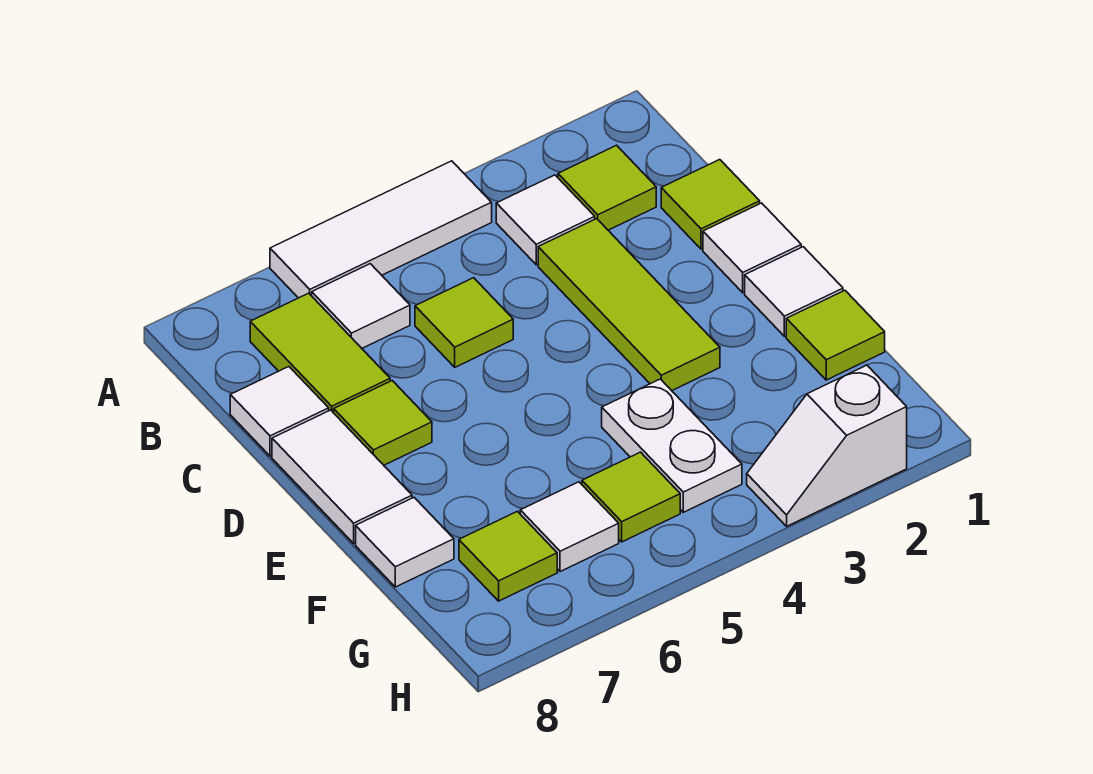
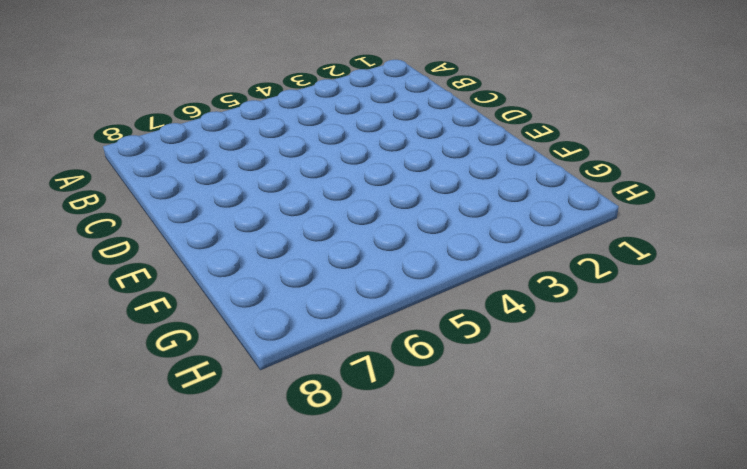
none -> white tile A4:A6 level 1
none -> lime tile B2 level 1
none -> white tile B3 level 1

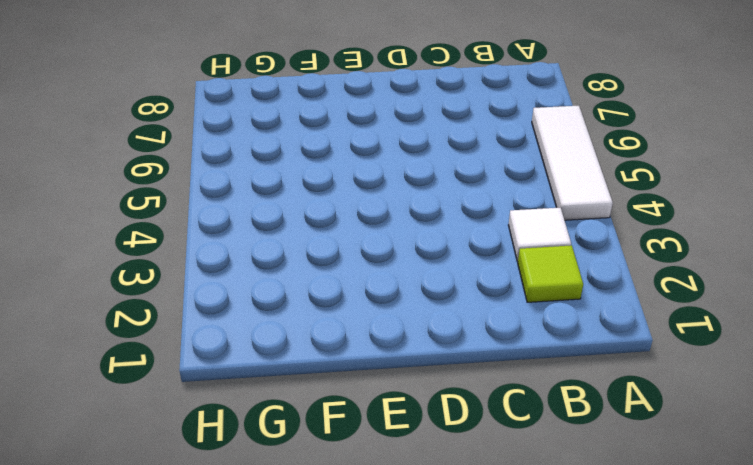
none -> white tile B6 level 1
none -> lime tile B7:C7 level 1
none -> lime tile C1 level 1

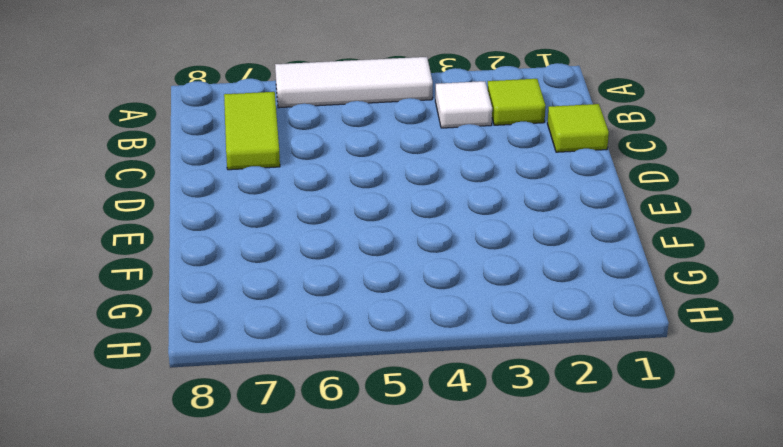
none -> white tile B6 level 1
none -> lime tile C3:E3 level 1
none -> lime tile C5 level 1

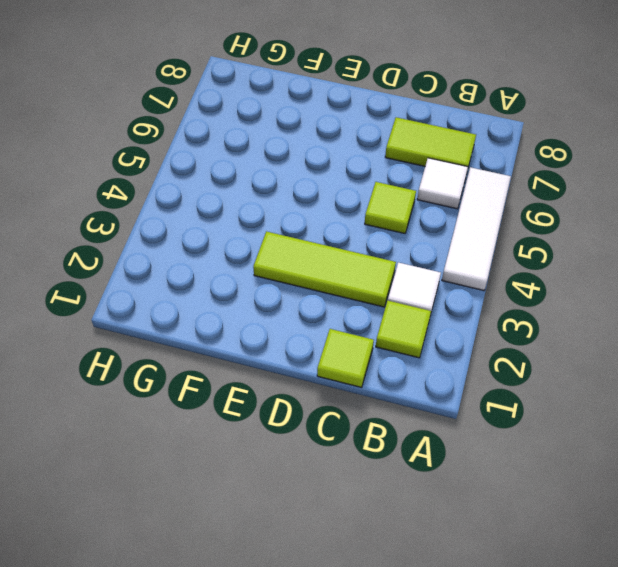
none -> white tile C8 level 1
none -> white tile D1 level 1
none -> lime tile D7 level 1

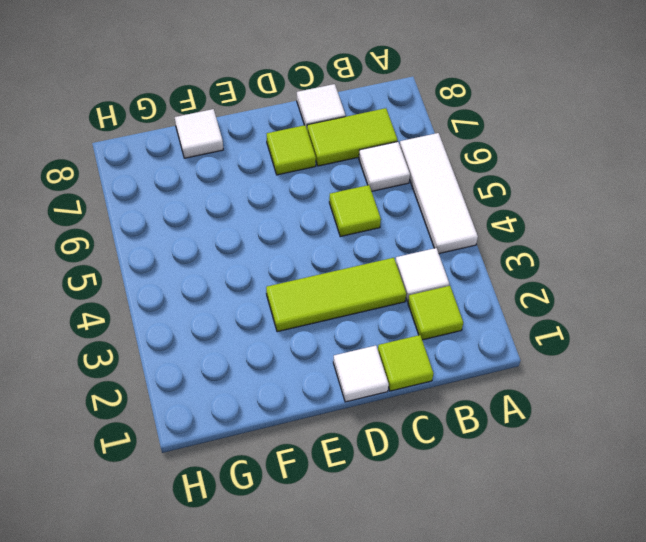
none -> white tile D8:E8 level 1
none -> white tile E1 level 1
none -> lime tile F1 level 1

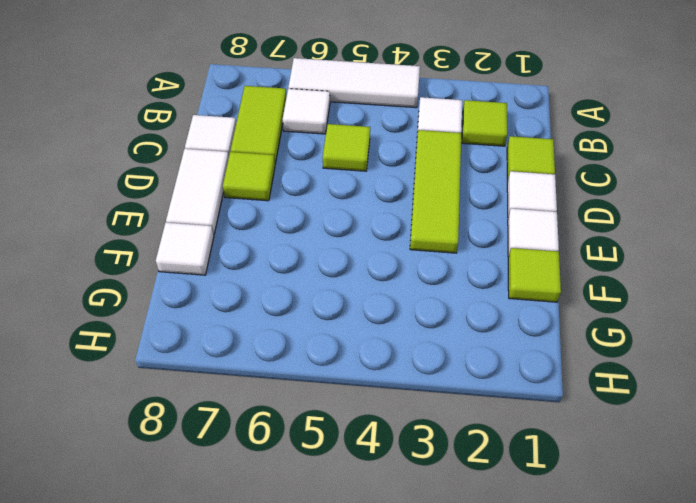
none -> white plate F4:G4 level 1
none -> lime tile G5 level 1
none -> white tile G6 level 1

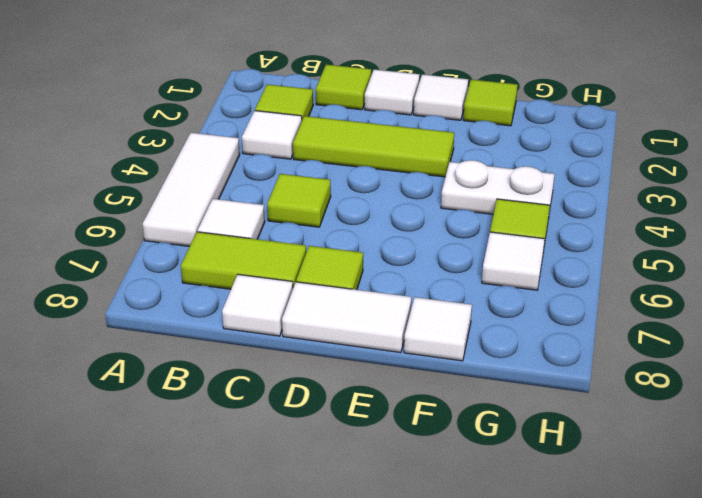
none -> lime tile G7 level 1
none -> white slope H2:H3 level 1 top 2

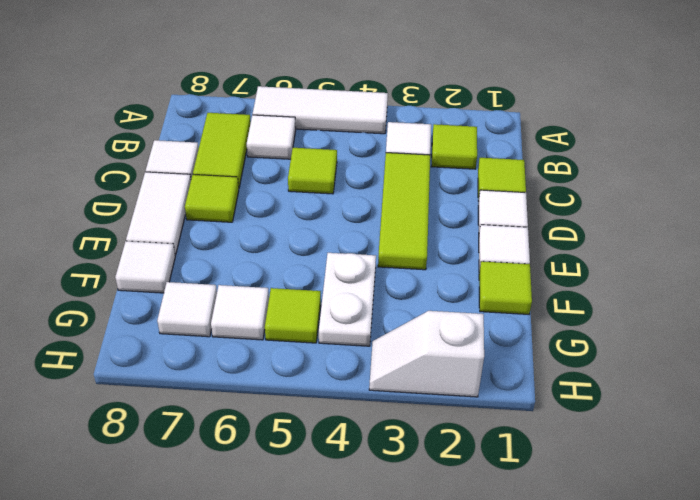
white tile G7 level 1 -> lime tile G7 level 1

